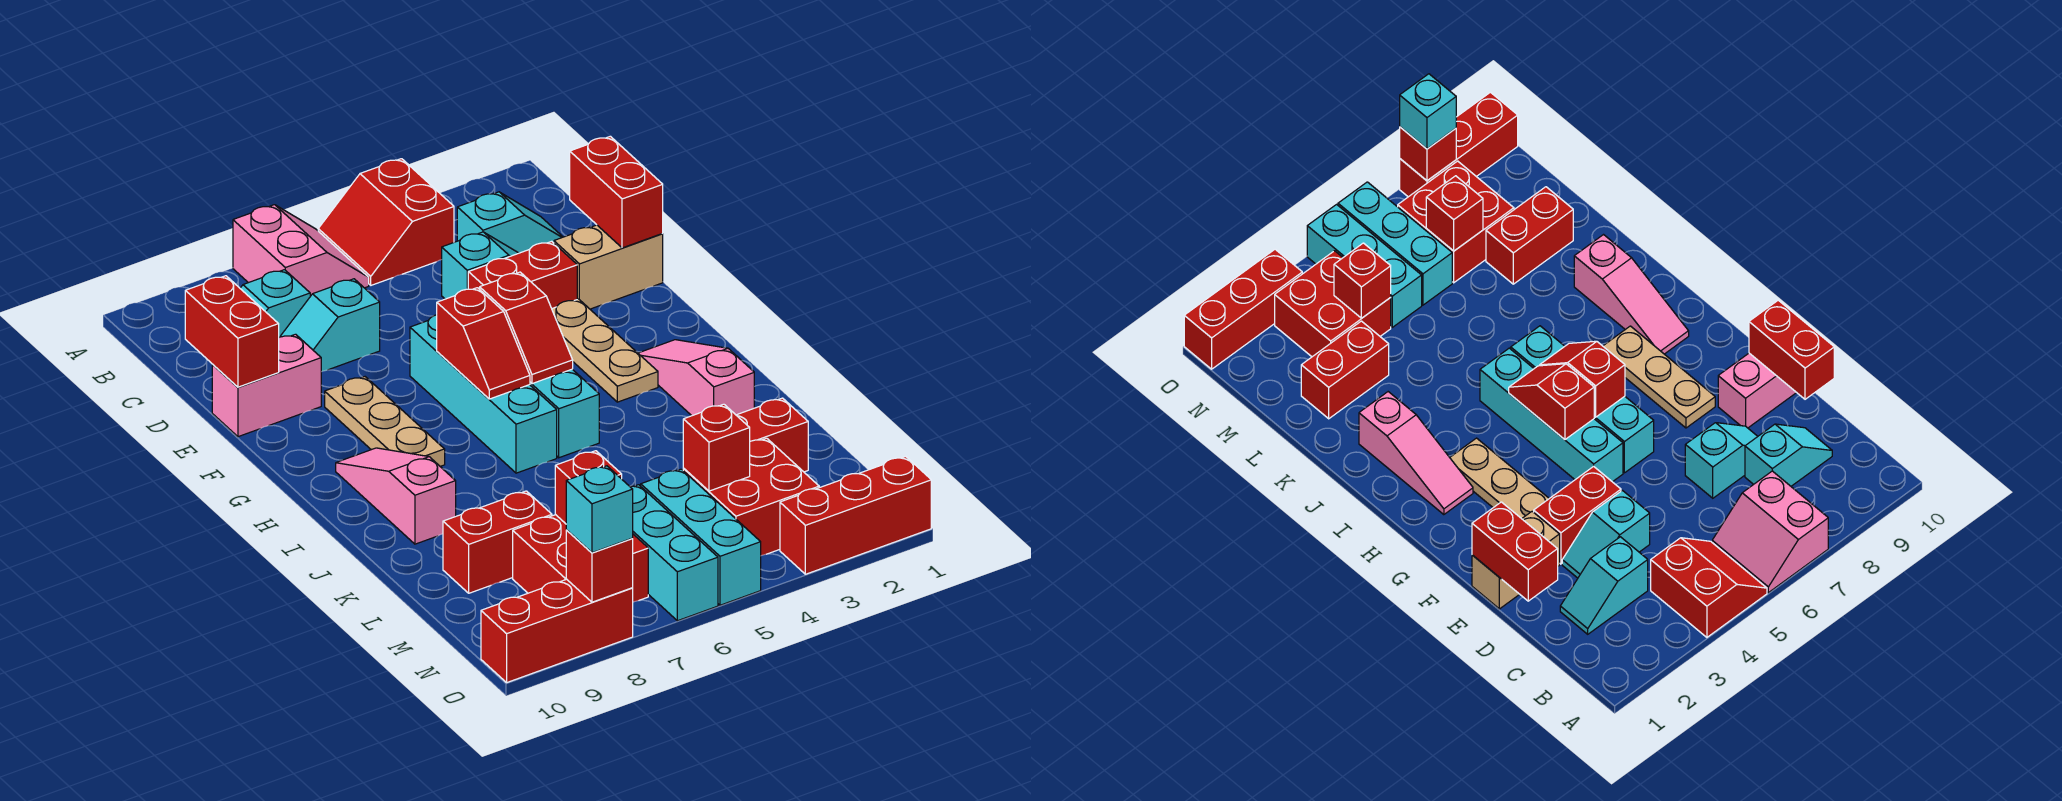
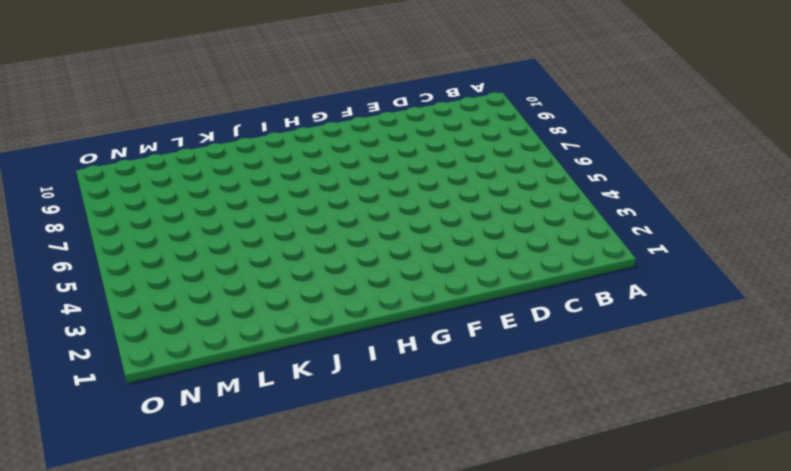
none -> red slope A4:B5 level 1 top 4
none -> pink slope A6:B7 level 1 top 7
none -> cyan slope C2:C3 level 1 top 3
none -> cyan slope C8:C9 level 1 top 8

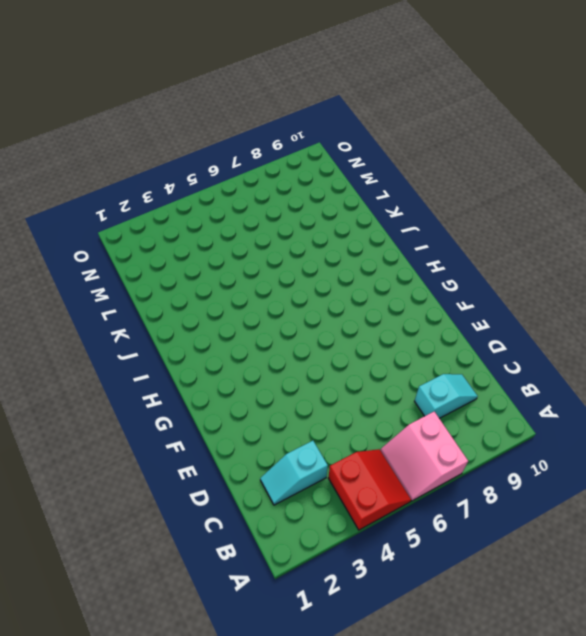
none -> cyan slope D3:D4 level 1 top 4
none -> cyan slope D7:D8 level 1 top 7
none -> tan brick E1:E2 level 1
none -> red brick E3:E4 level 1

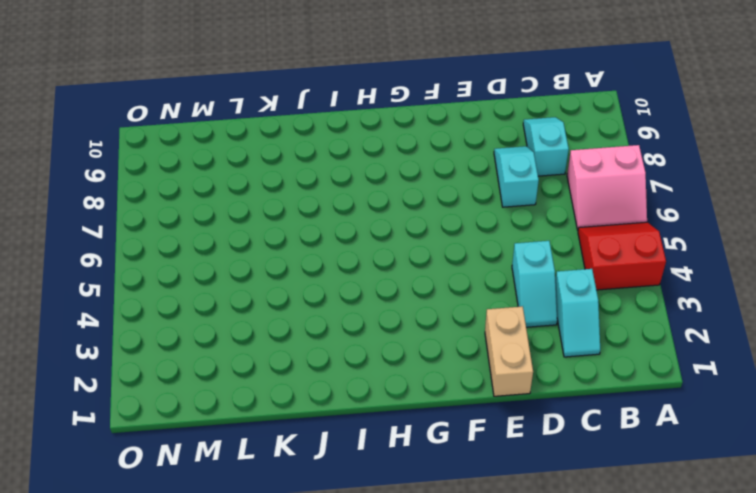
none -> red brick E3:E4 level 1
none -> pink brick E9:E10 level 1
none -> tan plate F3:H3 level 1
none -> cyan brick F5:I5 level 1

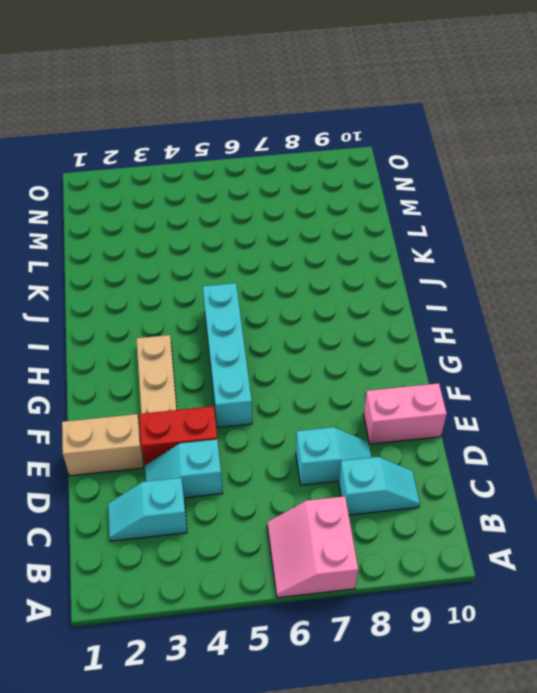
none -> red slope A4:B5 level 1 top 4
none -> cyan brick F6:I6 level 1
none -> tan plate F8:H8 level 1
none -> pink slope H2:J2 level 1 top J

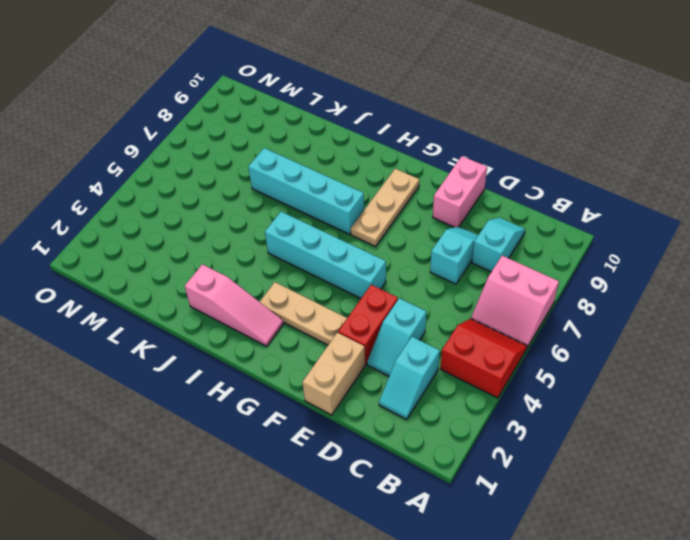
tan plate G7:G9 level 1 -> tan plate F8:H8 level 1
cyan brick H7:K7 level 1 -> cyan brick F6:I6 level 1
none -> pink slope H9:J9 level 1 top J
none -> red brick L2:L3 level 1
none -> red brick L8:L9 level 1
none -> red brick M3:N4 level 1

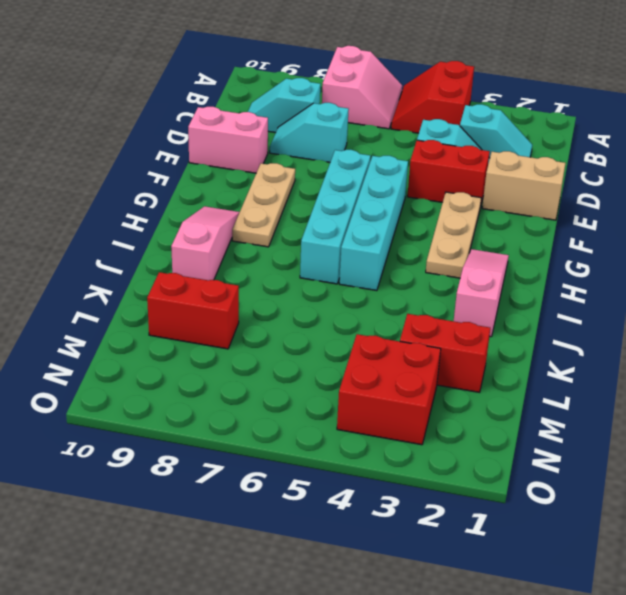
none -> cyan brick M5:O5 level 1
none -> cyan brick M6:O6 level 1
none -> red brick M7:N8 level 1
none -> red brick O1:O3 level 1

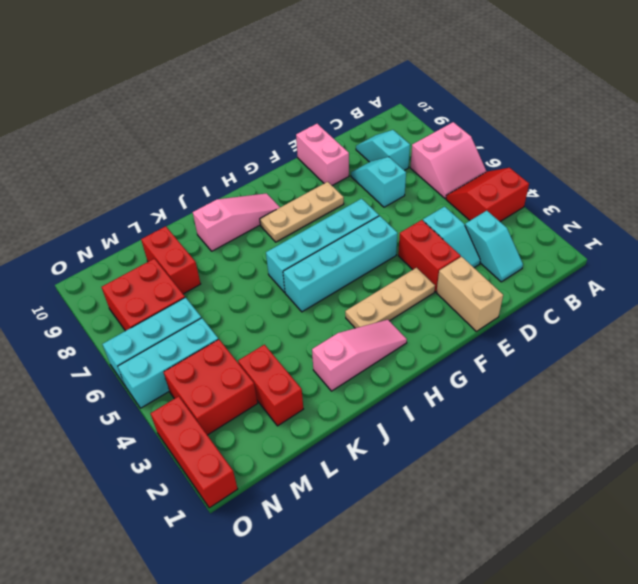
none -> red brick O8:O10 level 1
none -> red brick D1:E1 level 2
none -> red brick D10:E10 level 2
none -> red slope G5:H5 level 2 top G

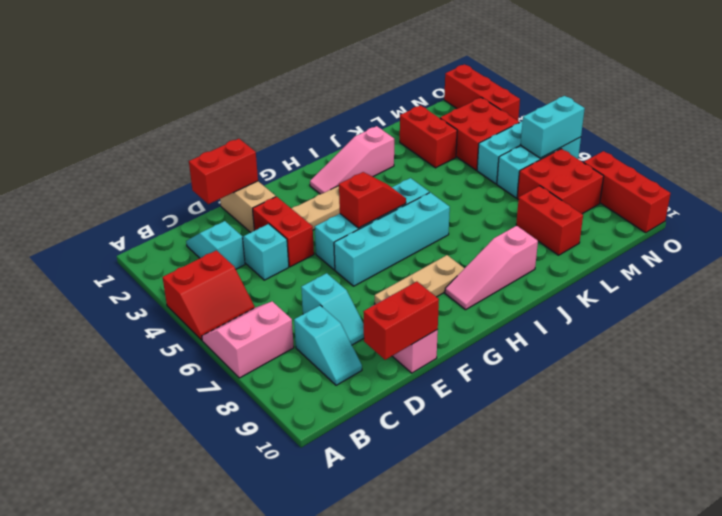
cyan brick N6:O6 level 2 -> none
none -> red slope G6:H6 level 2 top G
none -> red brick M4 level 2
none -> red brick M7 level 2
none -> red brick O8 level 2

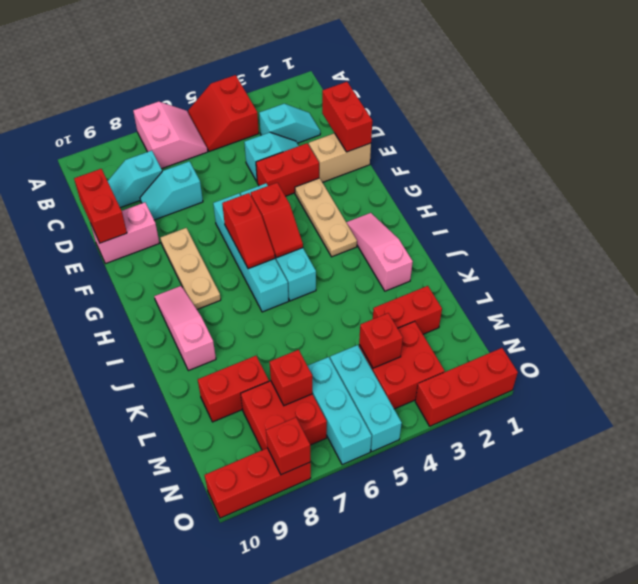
none -> cyan brick O8 level 3

